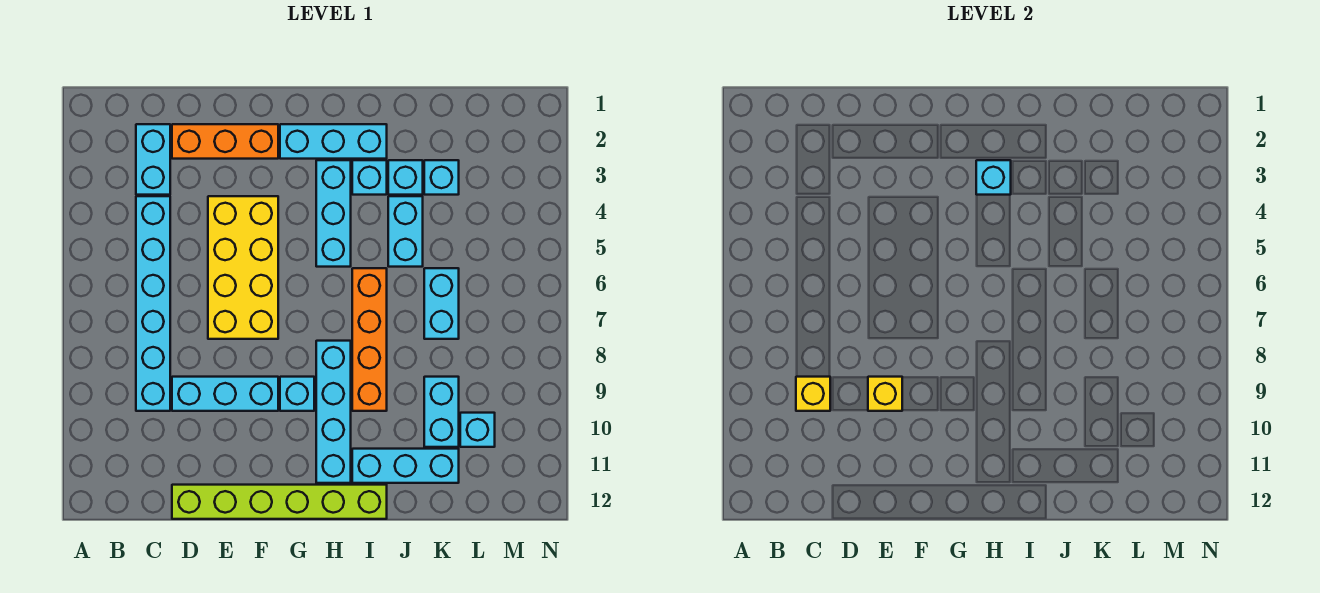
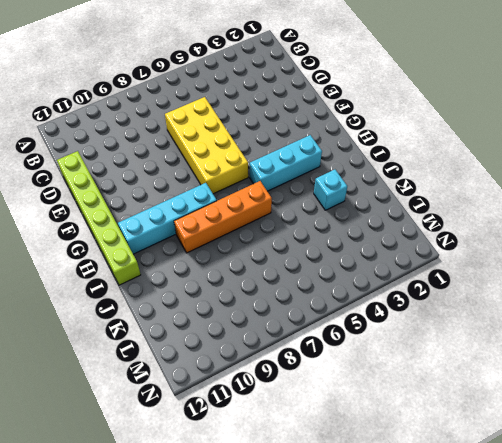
yellow brick D6:G7 level 1 -> yellow brick E4:F7 level 1
none -> cyan brick C2:C3 level 1
none -> cyan brick C4:C9 level 1
none -> orange brick D2:F2 level 1

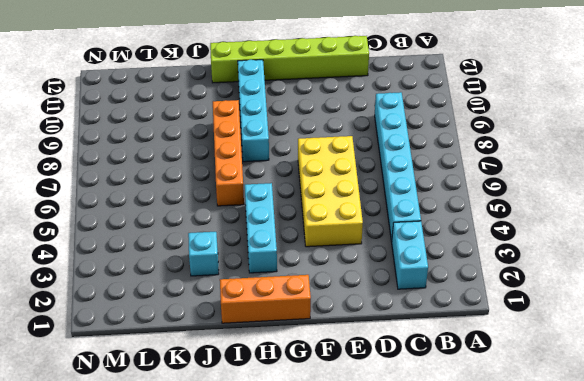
orange brick G1:I1 level 1 -> orange brick D2:F2 level 1
none -> cyan brick D9:F9 level 1
none -> cyan brick G2:I2 level 1
none -> cyan brick G9 level 1

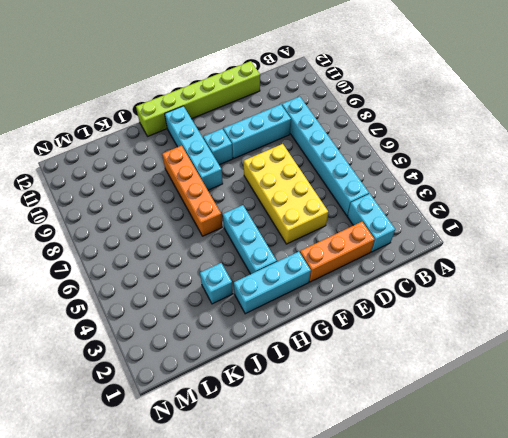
none -> cyan brick I3 level 1
none -> cyan brick I11:K11 level 1
none -> cyan brick J4:J5 level 1

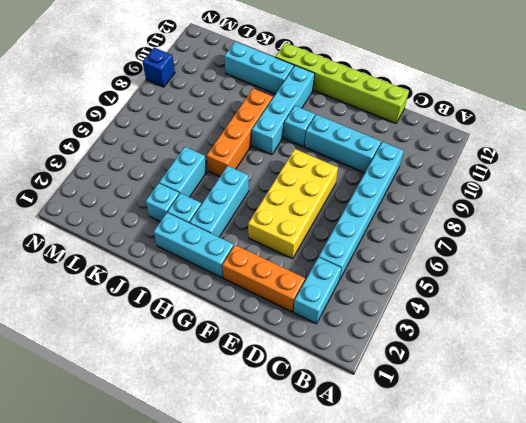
blue brick N9 level 1 -> none
none -> cyan brick K3 level 1
none -> cyan brick K6:K7 level 1
none -> cyan brick K9:K10 level 1

